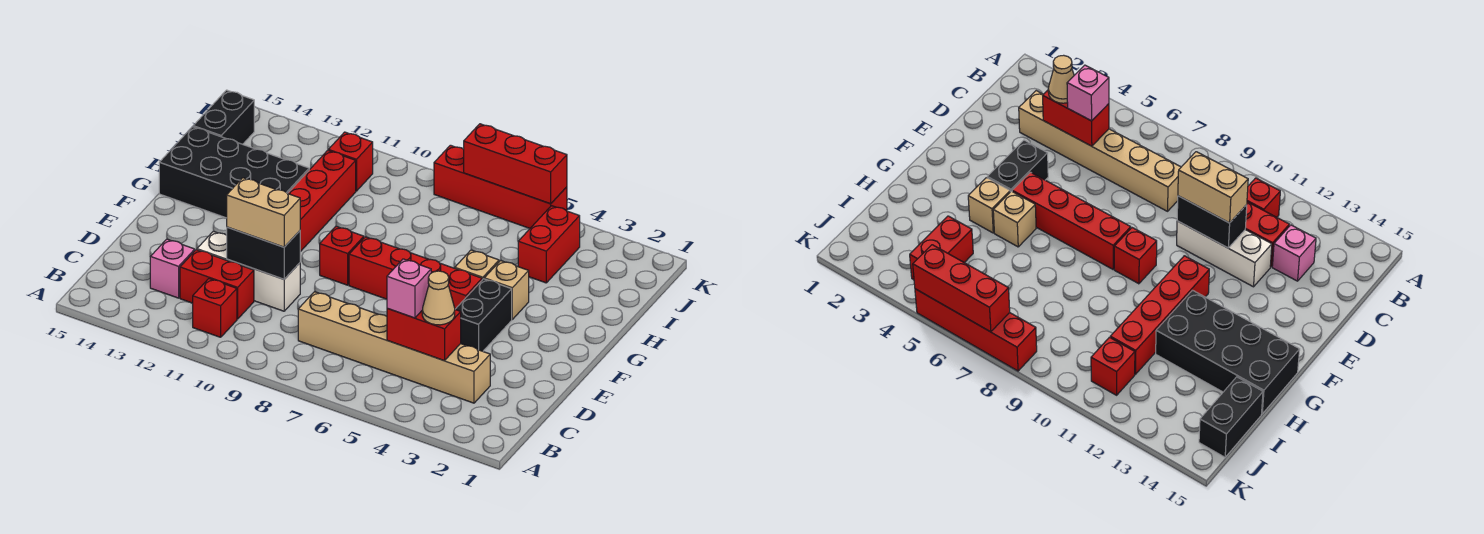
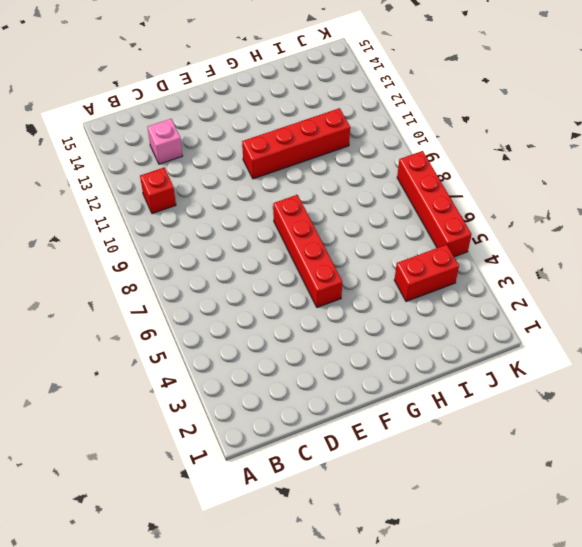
none -> tan brick C3:C8 level 1
none -> red brick C11:C12 level 1
none -> white brick D10:D12 level 1

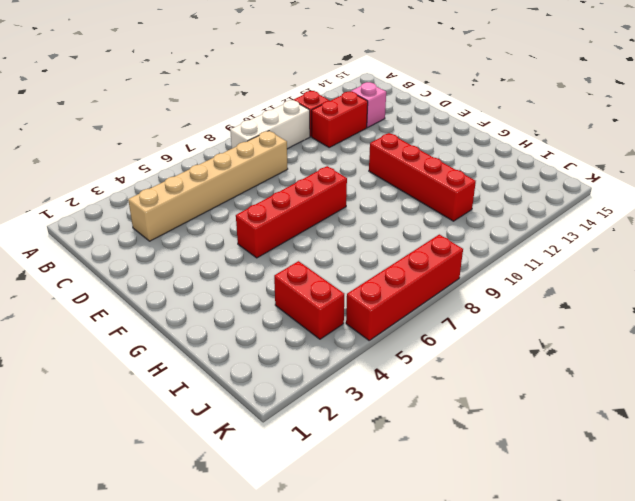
white brick B8:B10 level 1 -> white brick D10:D12 level 1
none -> black brick E4:F4 level 1
none -> red brick F9 level 1
none -> tan brick G4 level 1

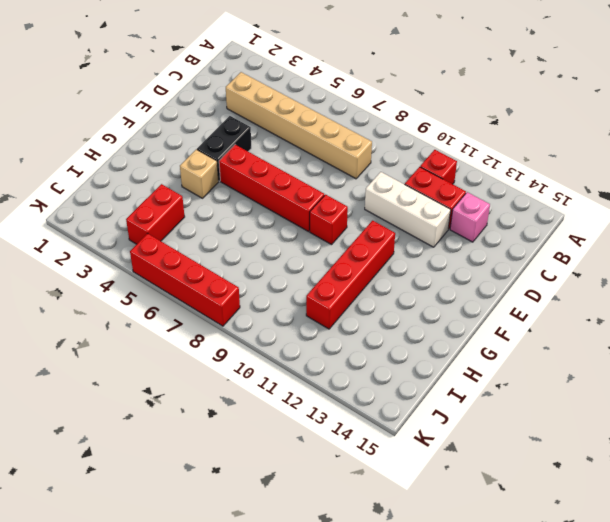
none -> tan brick G5 level 1
none -> black brick G12:H15 level 1
none -> black brick I15:J15 level 1

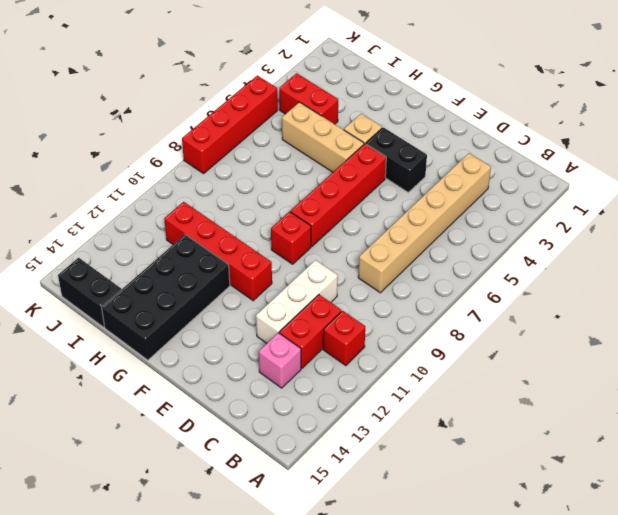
tan brick G5:I5 level 1 -> tan brick G5 level 1
none -> red brick J11 level 1
none -> red brick C4:C5 level 2
none -> black brick D10:D11 level 2

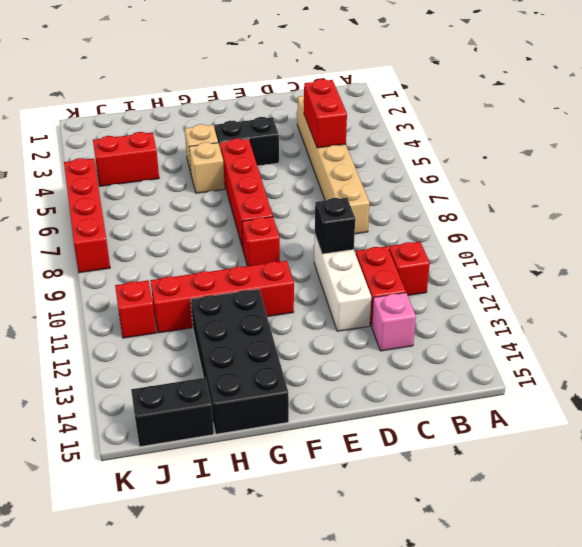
black brick D10 level 2 -> black brick D10:D11 level 2
none -> red brick K5:K7 level 2
none -> tan cone C4 level 3
none -> pink brick C5 level 3

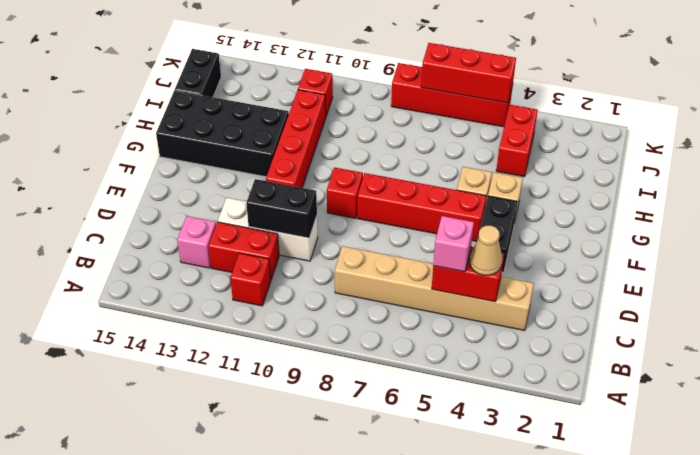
none -> tan brick D10:D11 level 3

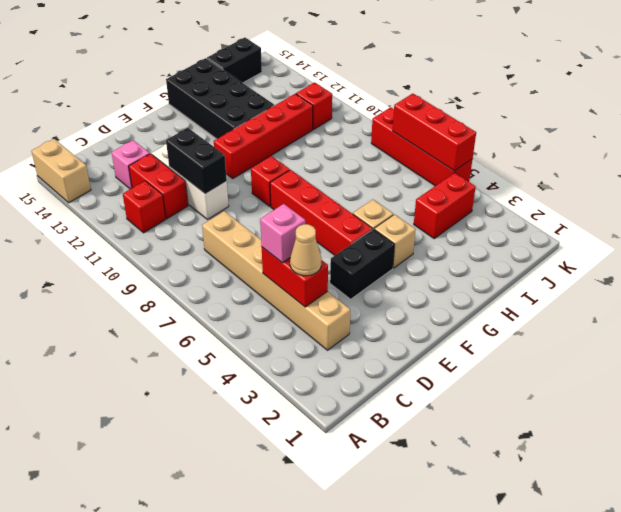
tan brick A14:A15 level 1 -> tan brick D10:D11 level 3

